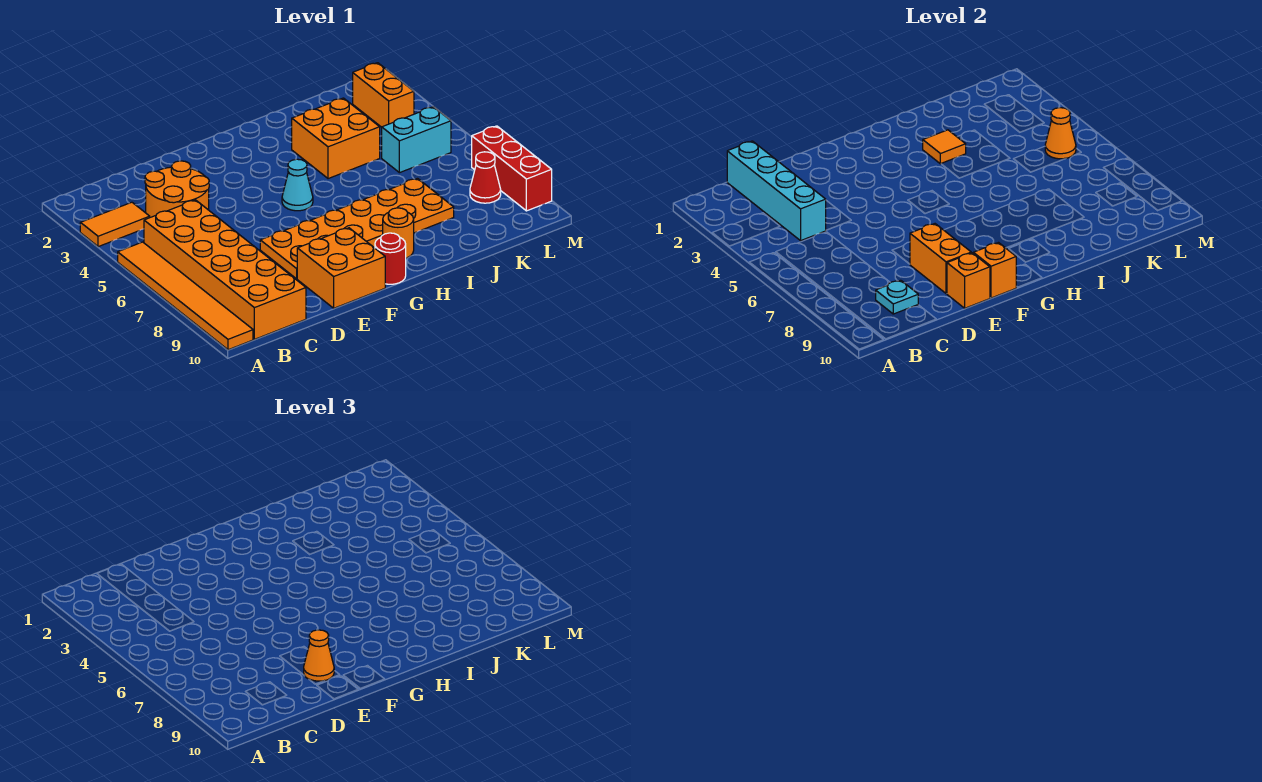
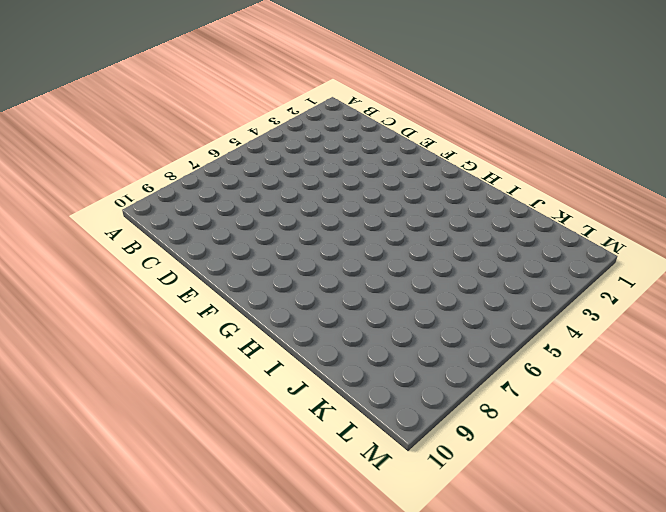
none -> orange tile A3:B3 level 1
none -> orange tile A5:A10 level 1
none -> orange brick B5:C10 level 1

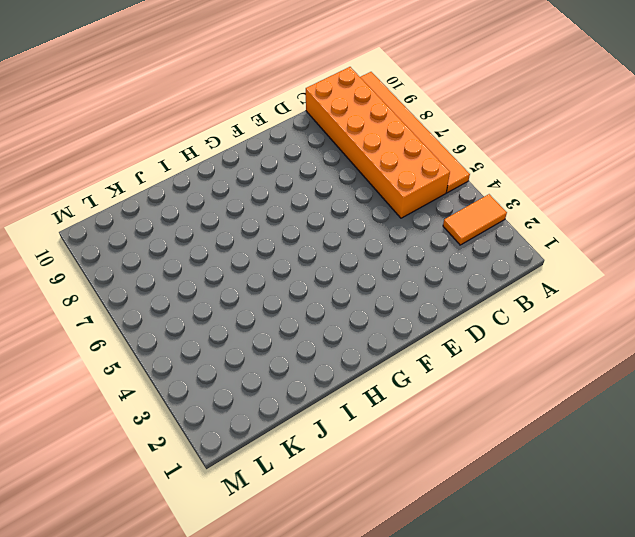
none -> orange round brick C3:D4 level 1
none -> orange plate E7:J8 level 1
none -> orange brick E9:F10 level 1

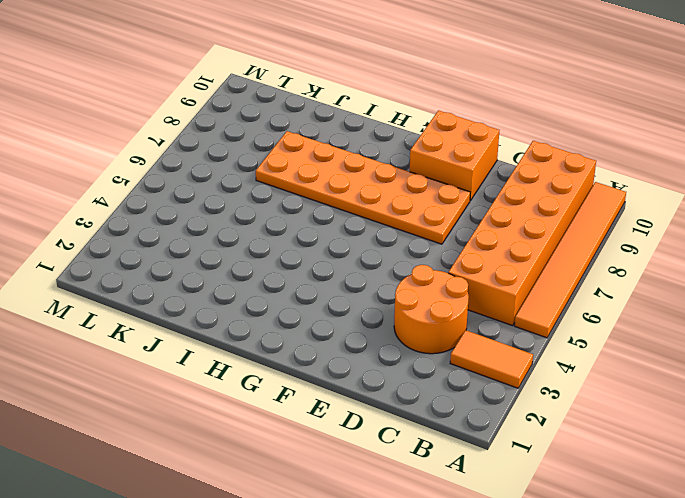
none -> cyan cone G5 level 1
none -> red round brick G10 level 1
none -> orange round brick H9 level 1

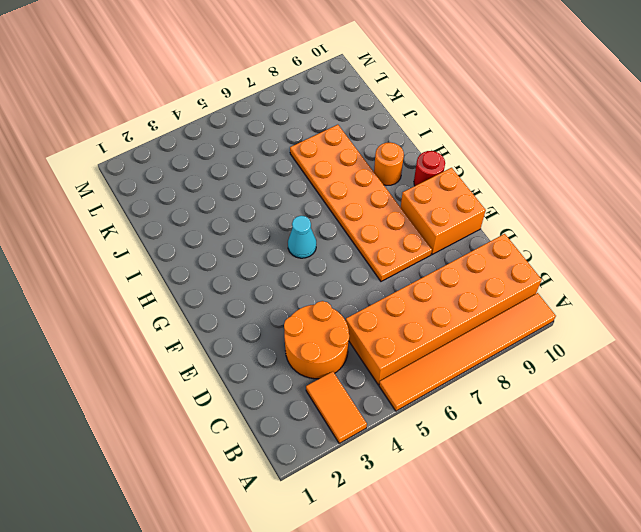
none -> orange brick I3:J4 level 1
none -> cyan brick K5:L5 level 1
none -> orange brick L2:L3 level 1

